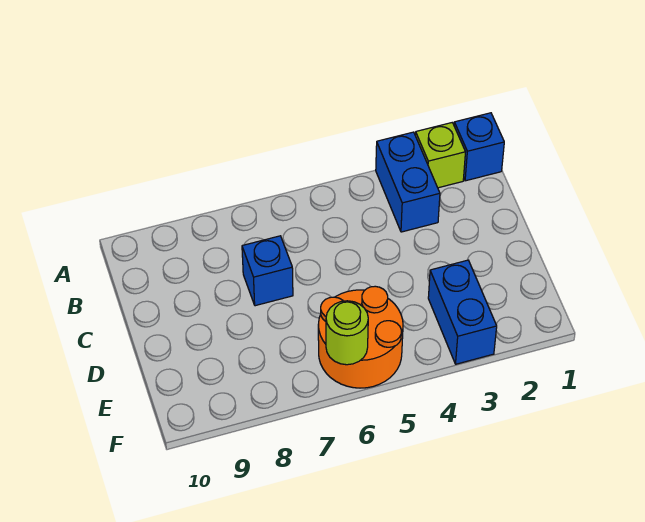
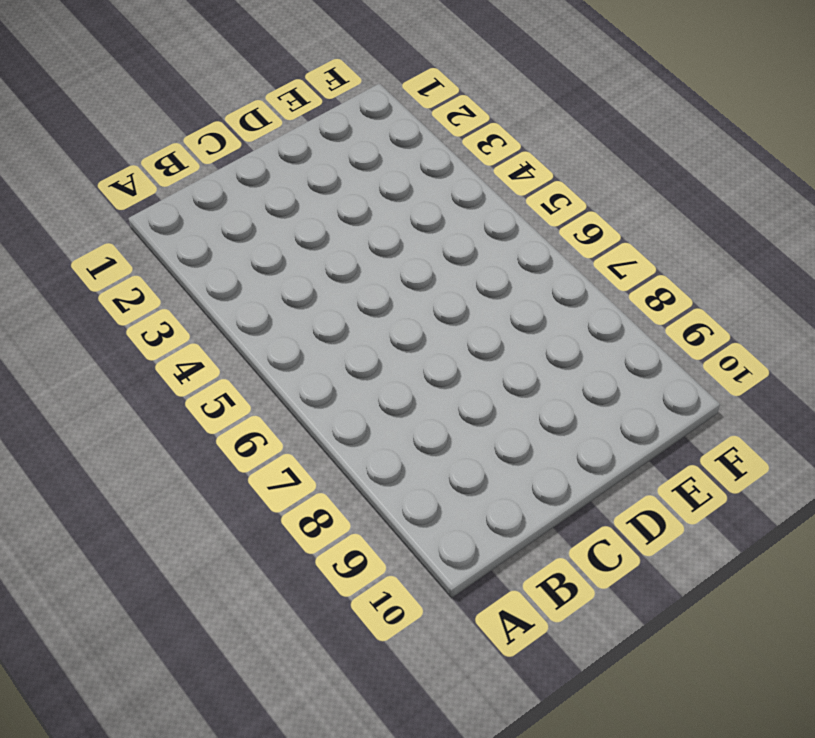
none -> blue brick A1 level 1
none -> lime brick A2 level 1

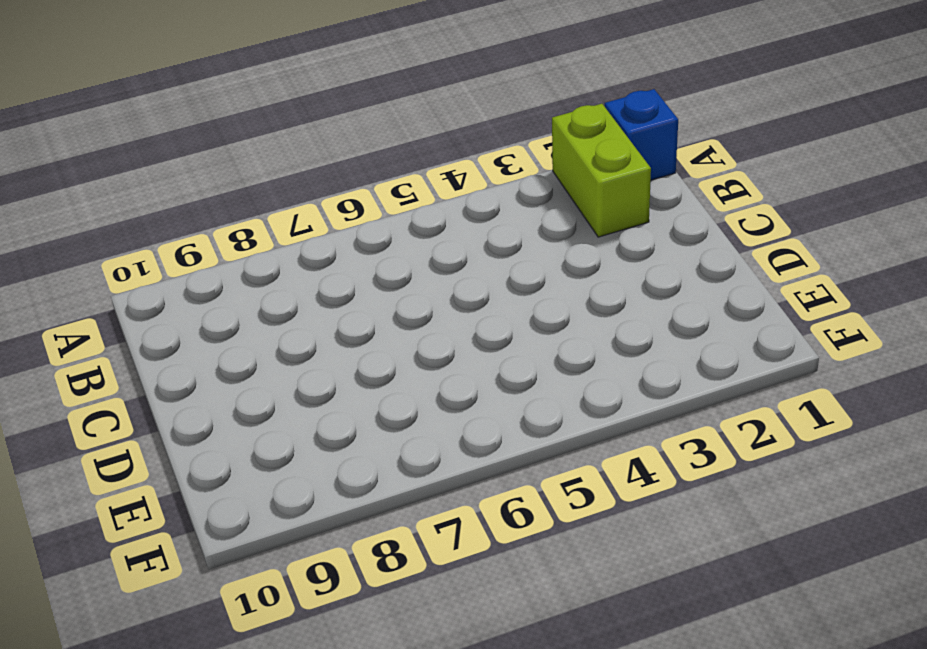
lime brick A2:B2 level 1 -> lime brick A2 level 1
none -> blue brick A3:B3 level 1
none -> blue brick C7 level 1

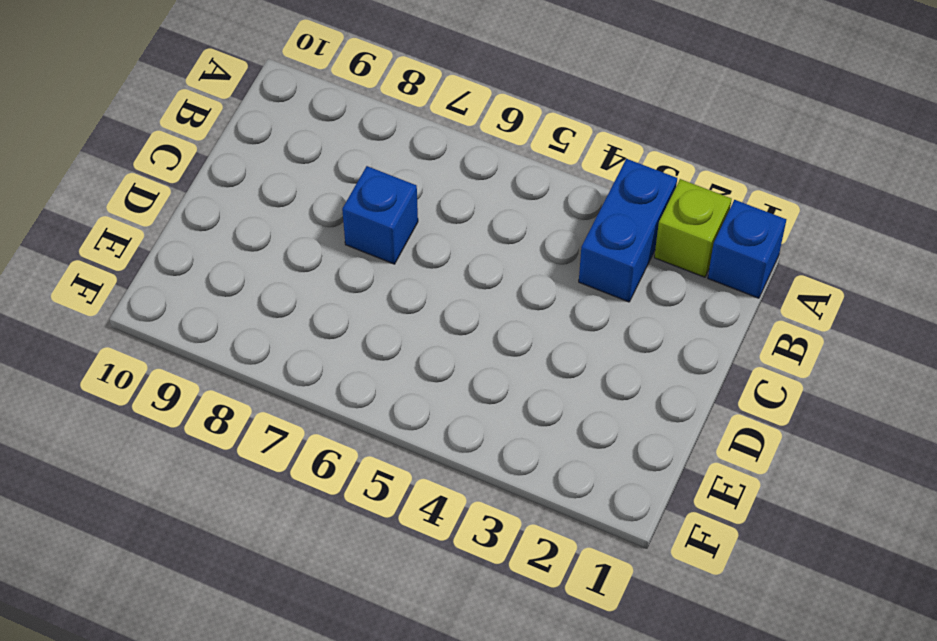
none -> blue brick E3:F3 level 1
none -> orange round brick E5:F6 level 1

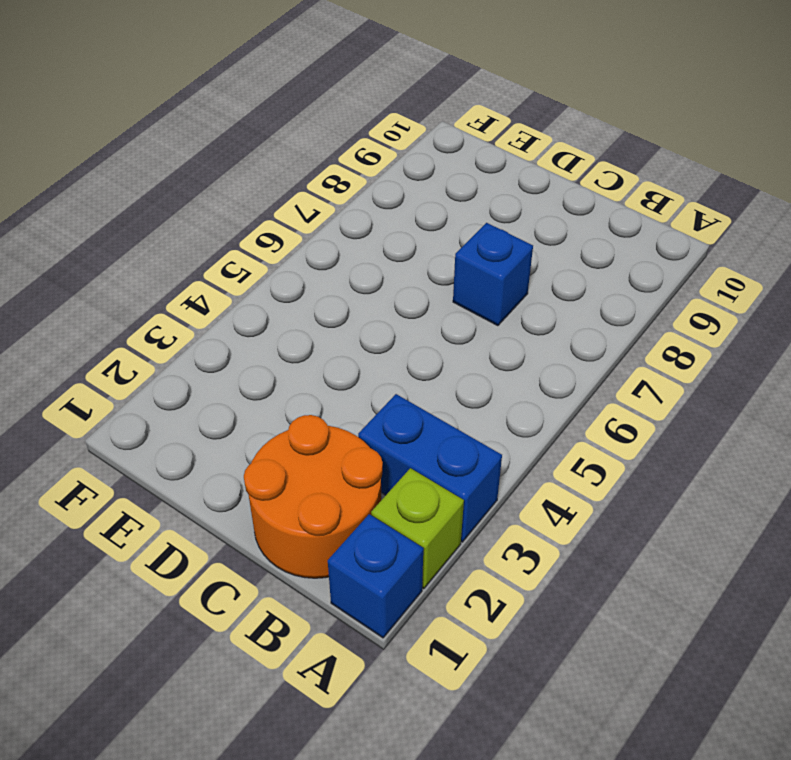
orange round brick B1:C2 level 1 -> orange round brick E5:F6 level 1
none -> blue brick E3:F3 level 1
none -> lime round brick F6 level 2

